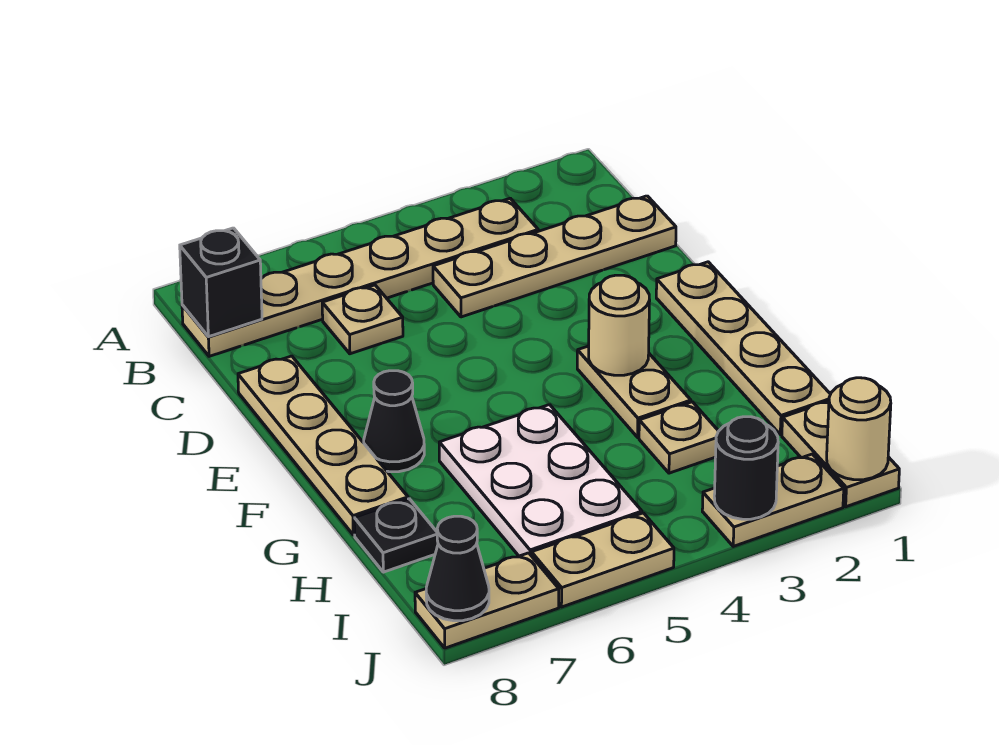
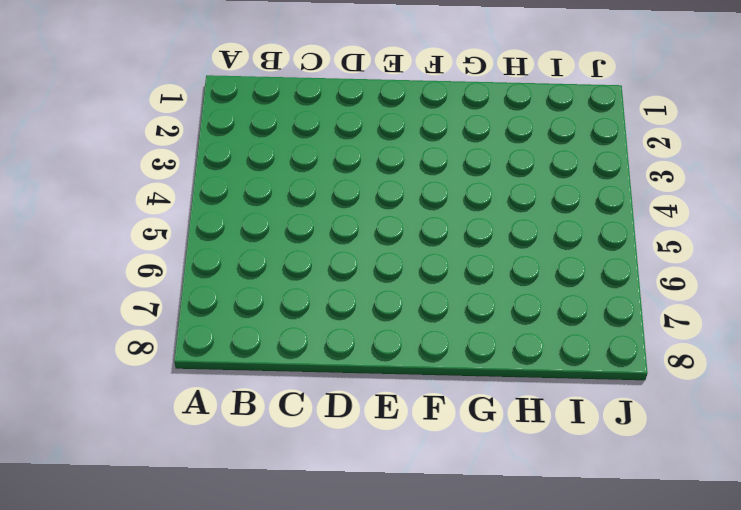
none -> tan plate B3:B8 level 1
none -> tan plate C1:C4 level 1
none -> tan plate C6 level 1

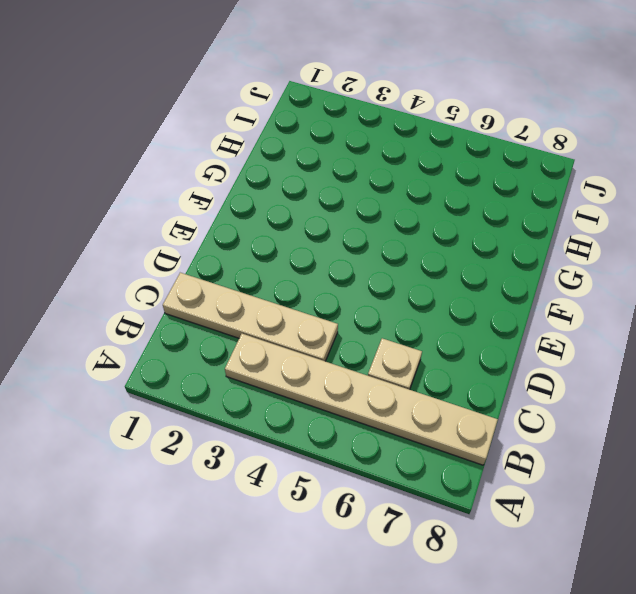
none -> tan plate D8:G8 level 1
none -> tan plate E1:H1 level 1
none -> tan plate F3:G3 level 1

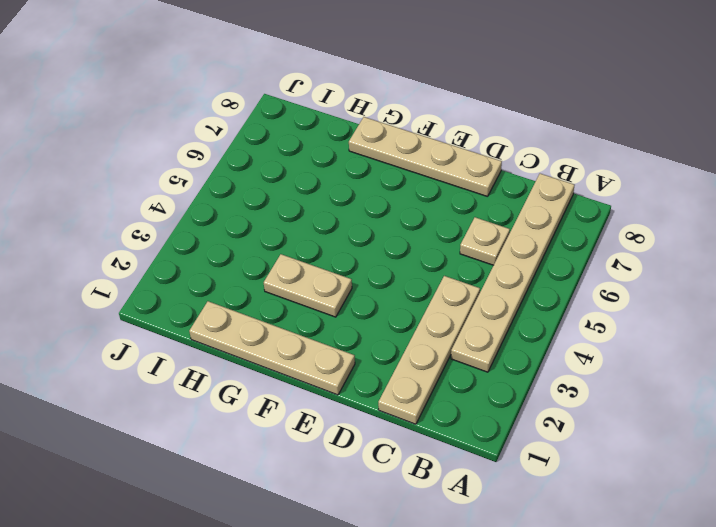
none -> black cone F7 level 1
none -> white plate G5:I6 level 1
none -> tan plate H3 level 1

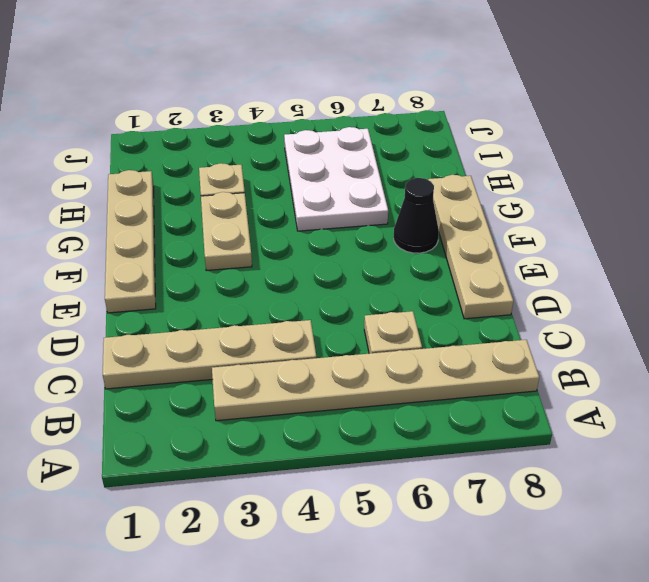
none -> black plate H8 level 1
none -> tan plate I1:J1 level 1
none -> tan plate J2:J3 level 1

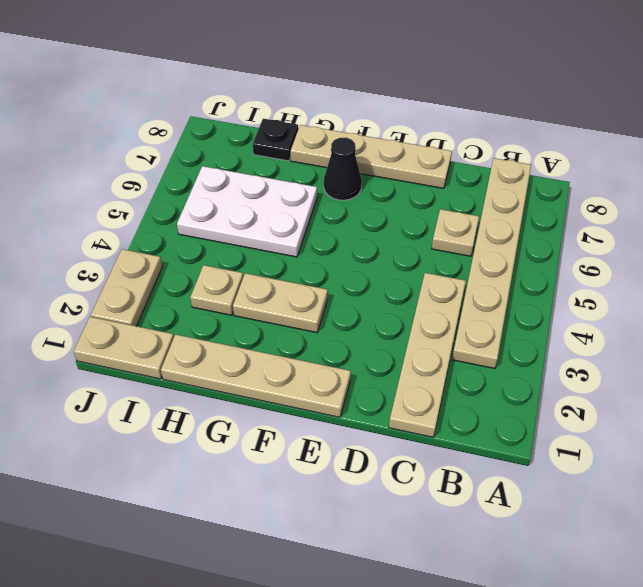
none -> tan plate J5:J6 level 1
none -> tan plate J7:J8 level 1
none -> black brick B8 level 2

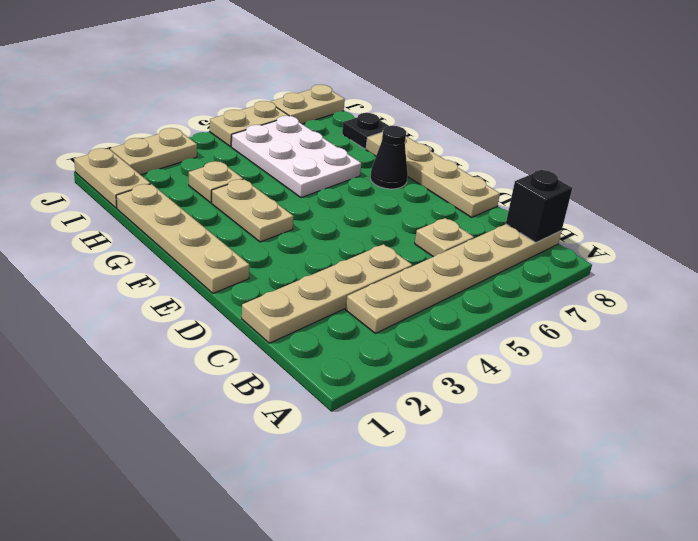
none -> tan round brick F3 level 2
none -> tan round brick J1 level 2
none -> black round brick J3 level 2

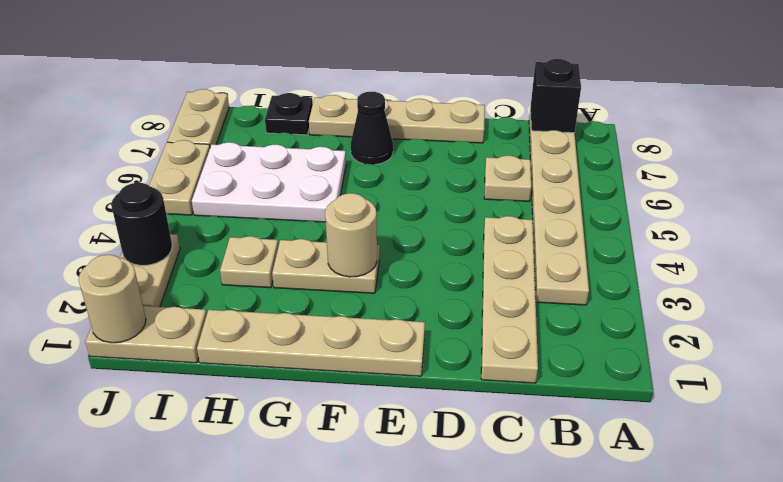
none -> black cone J8 level 2

